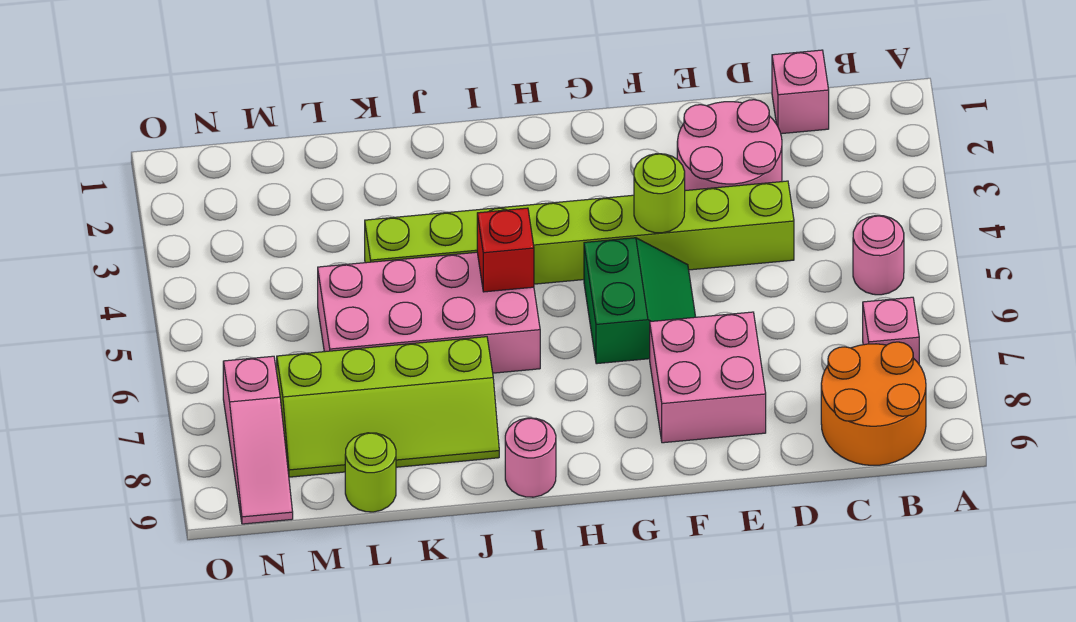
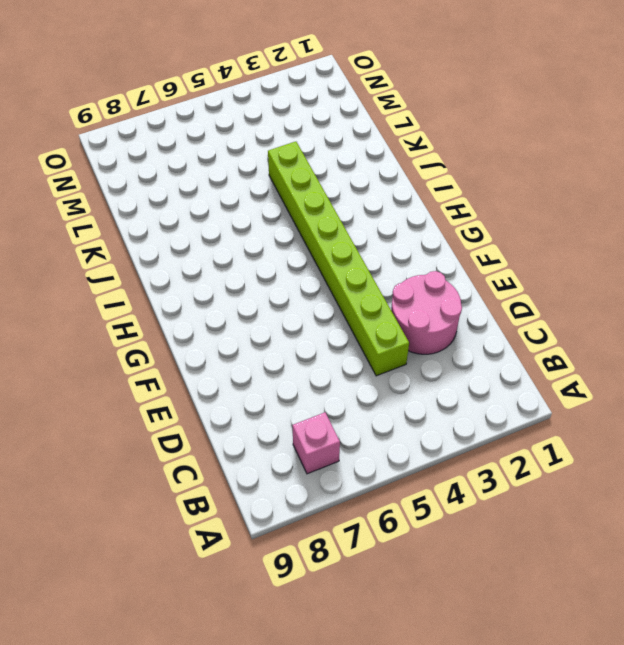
none -> pink round brick B5 level 1
none -> orange round brick B8:C9 level 1
none -> pink brick C1 level 1

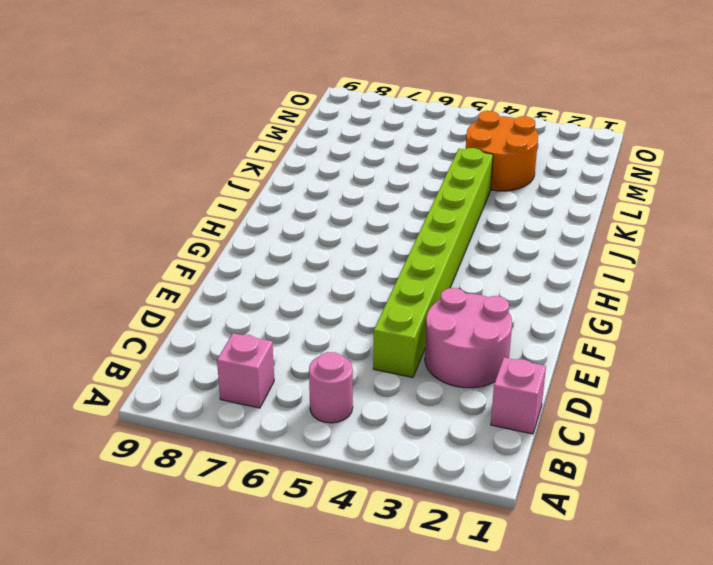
orange round brick L3:M4 level 1 -> orange round brick B8:C9 level 1
none -> pink brick E7:F8 level 1
none -> green slope F5:G6 level 1 top G
none -> pink brick I5:L6 level 1

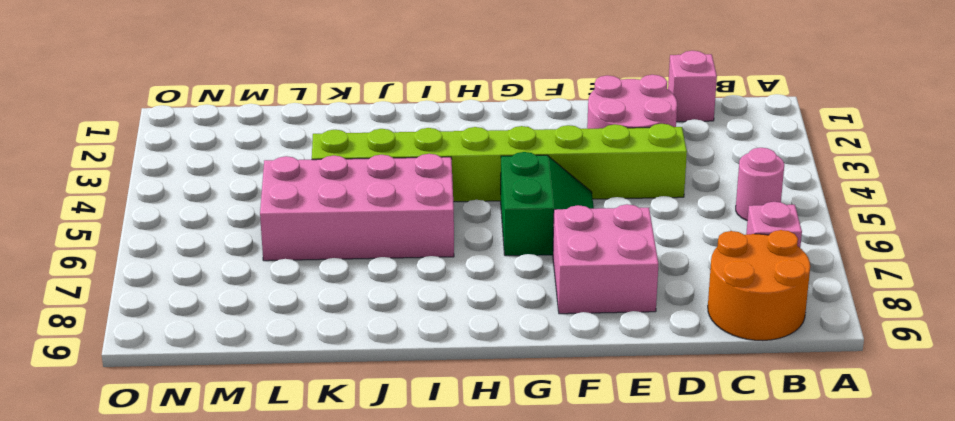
none -> pink round brick I9 level 1
none -> lime slope J7:M8 level 1 top 7
none -> lime round brick L9 level 1

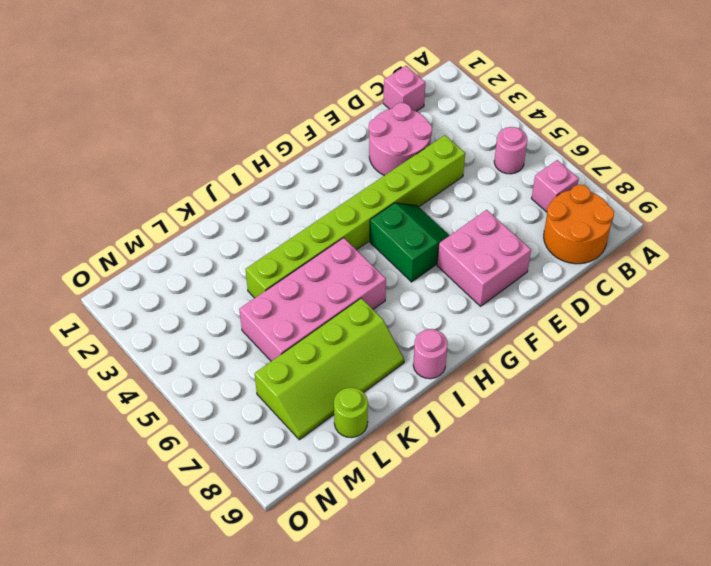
none -> pink slope N7:N9 level 1 top 7
none -> lime round brick F4 level 2
none -> red brick I5 level 2

